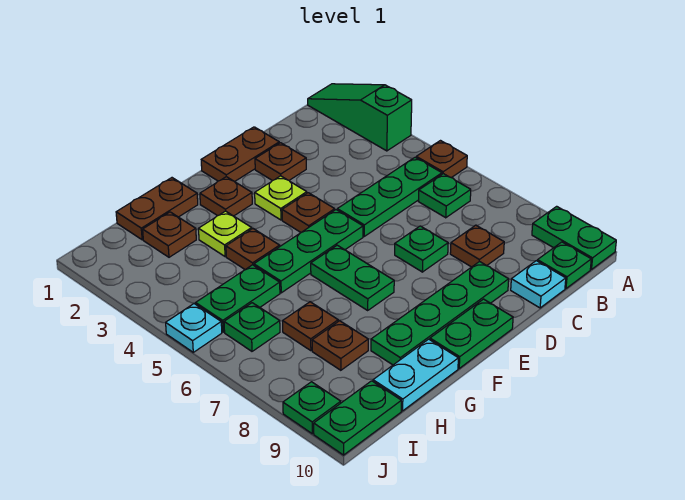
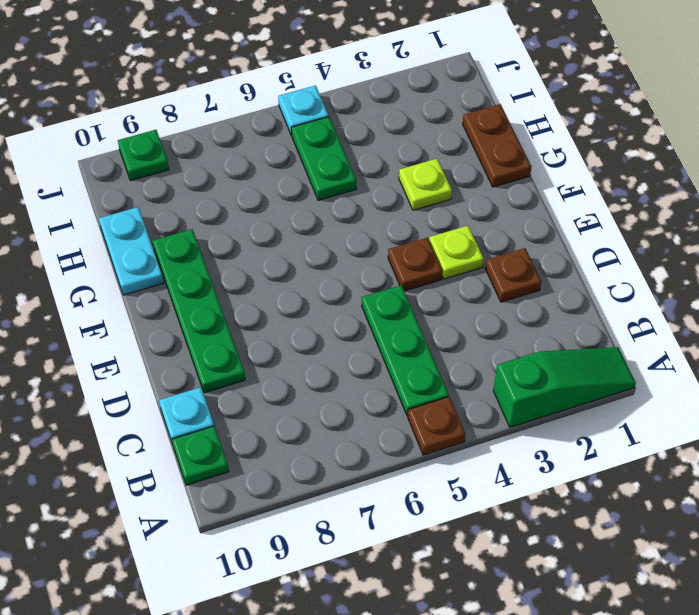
none -> green plate A9:A10 level 1
none -> green plate B6 level 1
none -> brown plate C8 level 1
none -> brown plate D1:E1 level 1

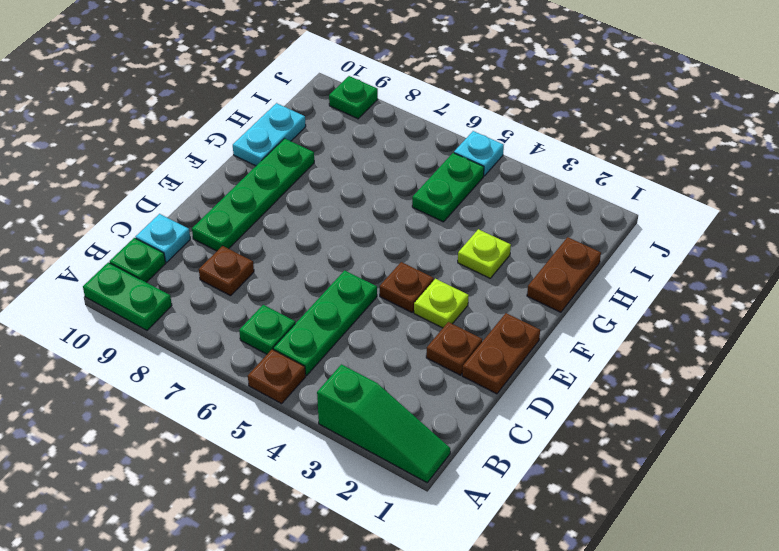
none -> green plate D7 level 1
none -> green plate E5:G5 level 1
none -> green plate E10:F10 level 1
none -> brown plate F2 level 1

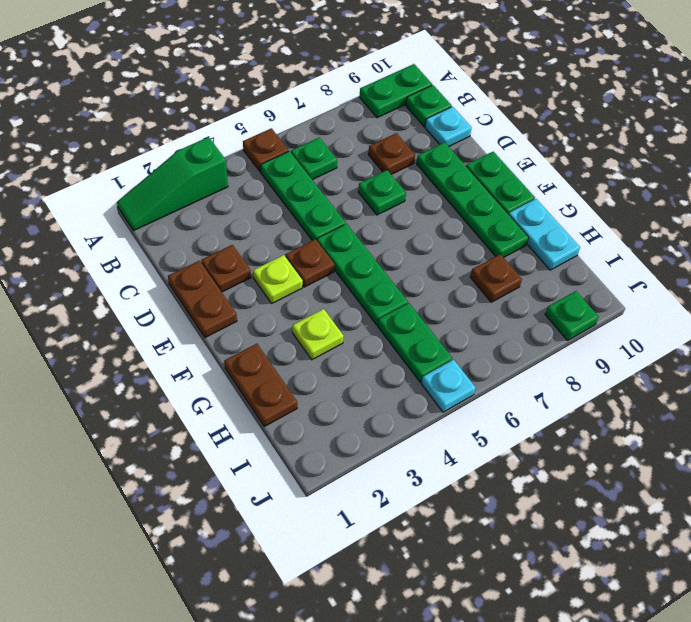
none -> brown plate F2 level 1
none -> green plate F6:F7 level 1
none -> brown plate G4 level 1
none -> brown plate H2 level 1

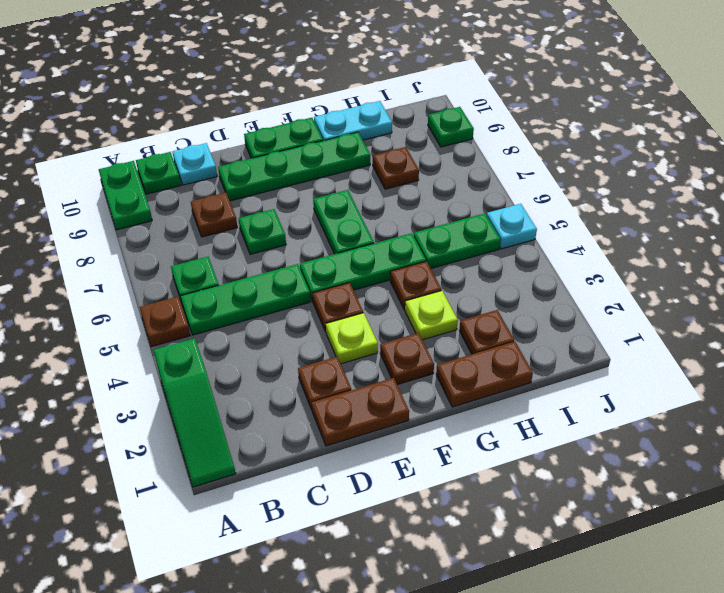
none -> brown plate H7 level 1
none -> green plate I6 level 1
none -> green plate I10:J10 level 1

